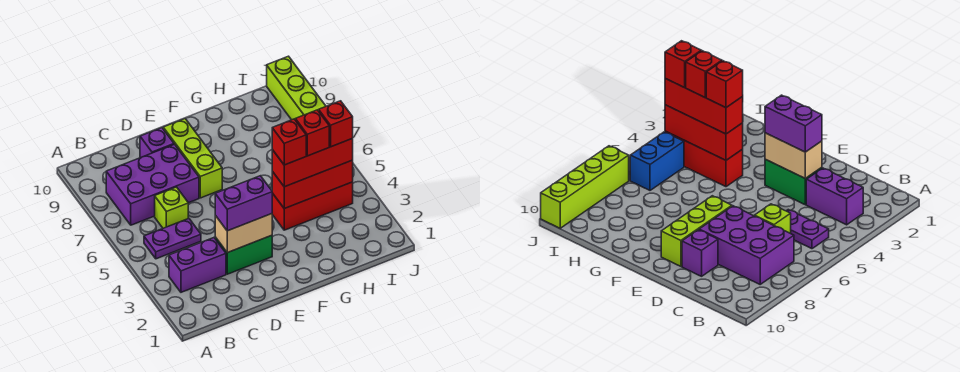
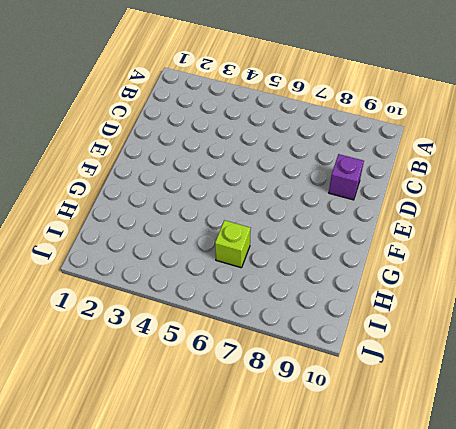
lime brick H6 level 1 -> lime brick C6 level 1
none -> purple brick B3:C3 level 1
none -> purple plate B5:C5 level 1
none -> purple brick B7:D8 level 1

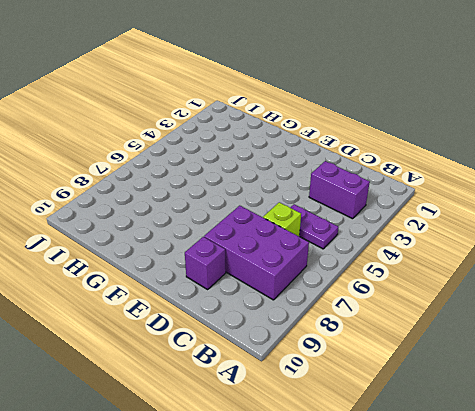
none -> green brick D3:E3 level 1
none -> lime brick E7:E9 level 1
none -> red brick G4:I4 level 1

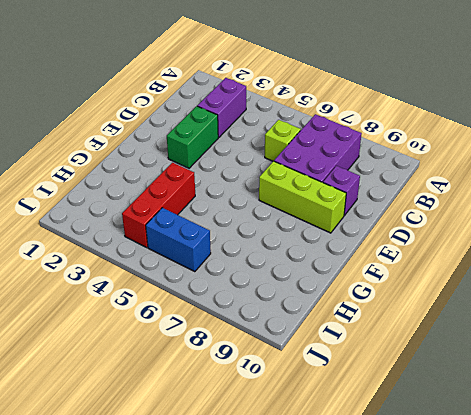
none -> purple plate B5:C5 level 1
none -> lime brick J7:J10 level 1
none -> tan brick D3:E3 level 2

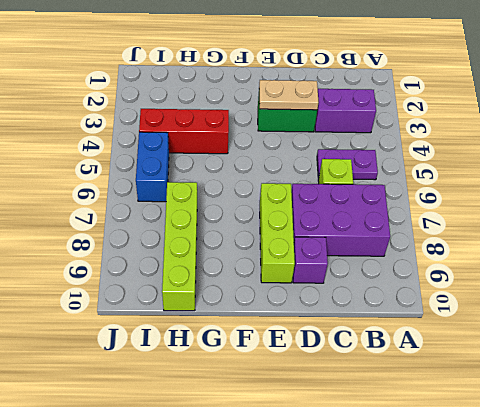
tan plate D3:E3 level 2 -> tan brick D3:E3 level 2
lime brick H7:H10 level 1 -> lime brick J7:J10 level 1
none -> red brick G4:I4 level 2
none -> purple brick D3:E3 level 3
none -> red brick G4:I4 level 3

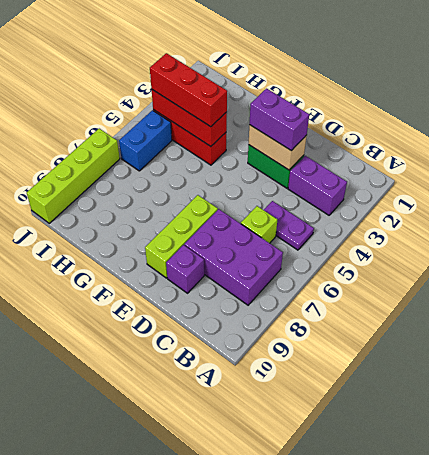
none -> red brick G4 level 4
none -> red brick H4 level 4
none -> red brick I4 level 4

